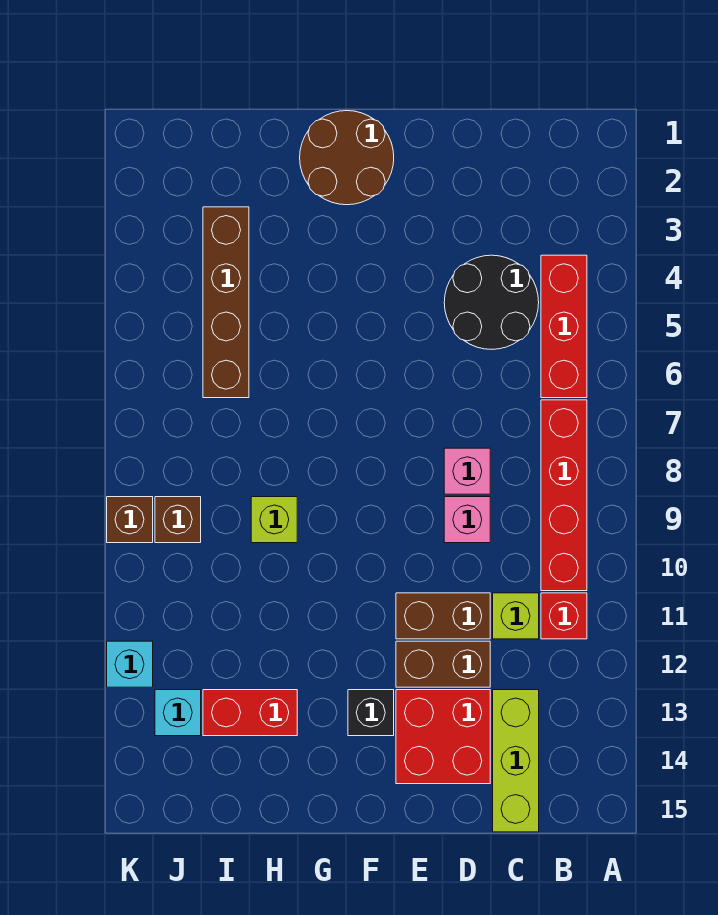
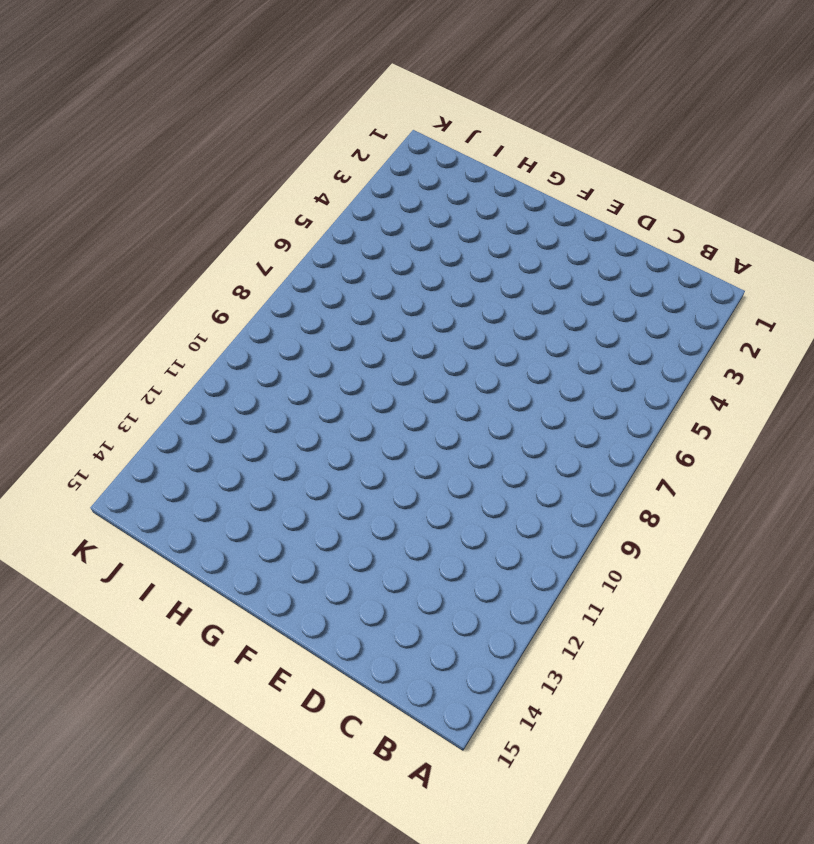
none -> red brick B4:B6 level 1
none -> red brick B7:B10 level 1
none -> red brick B11 level 1

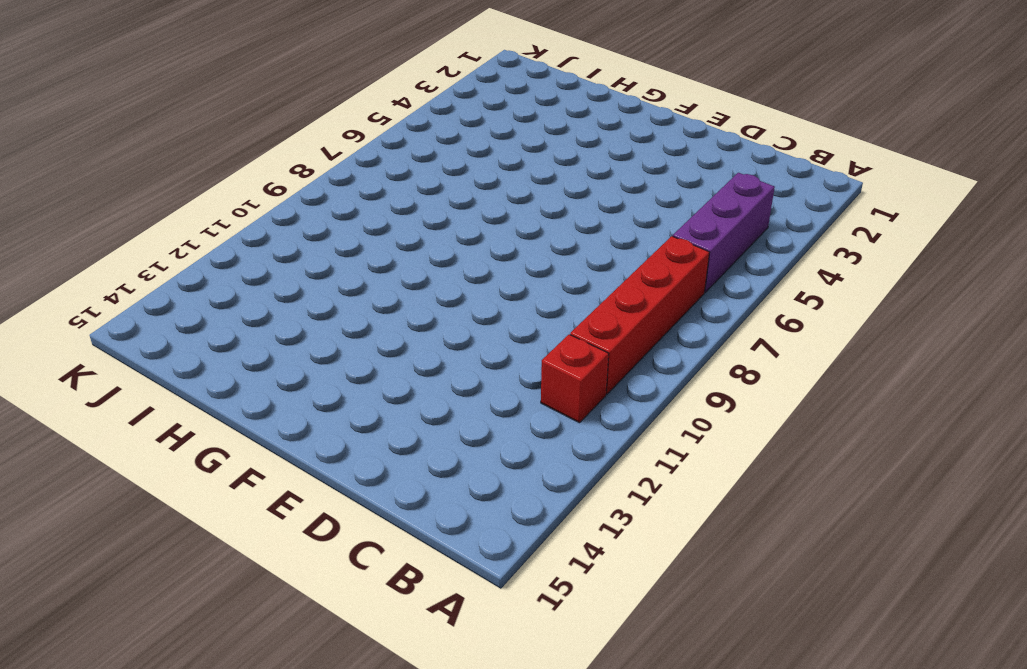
purple brick B4:B6 level 1 -> red brick B4:B6 level 1
none -> black round brick C4:D5 level 1
none -> lime brick C11 level 1
none -> lime brick C13:C15 level 1

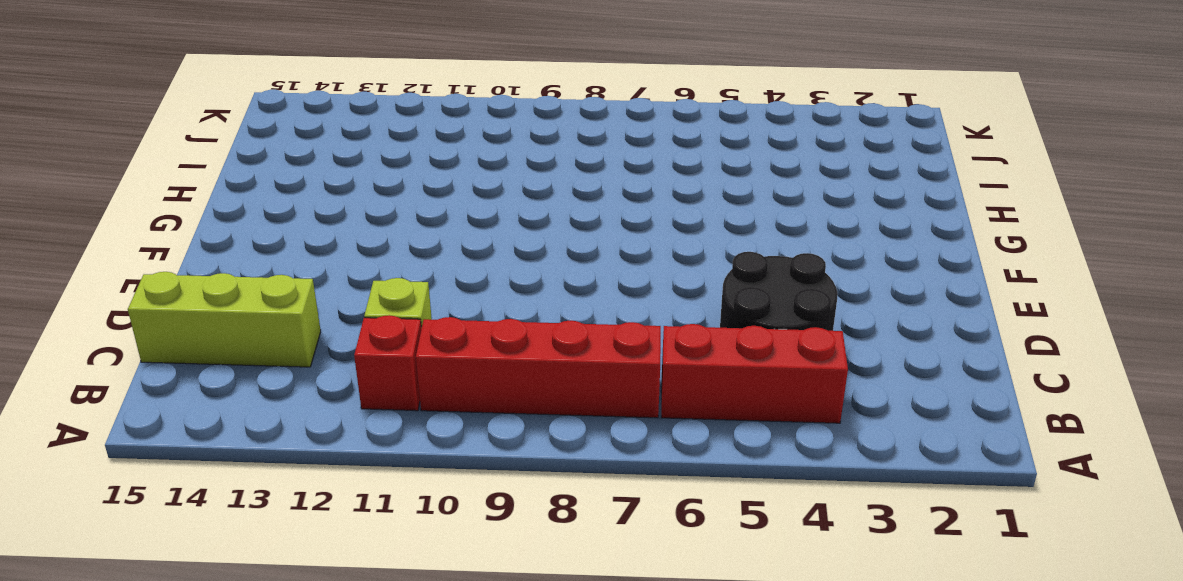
none -> pink brick D8 level 1
none -> pink brick D9 level 1
none -> brown brick D11:E11 level 1

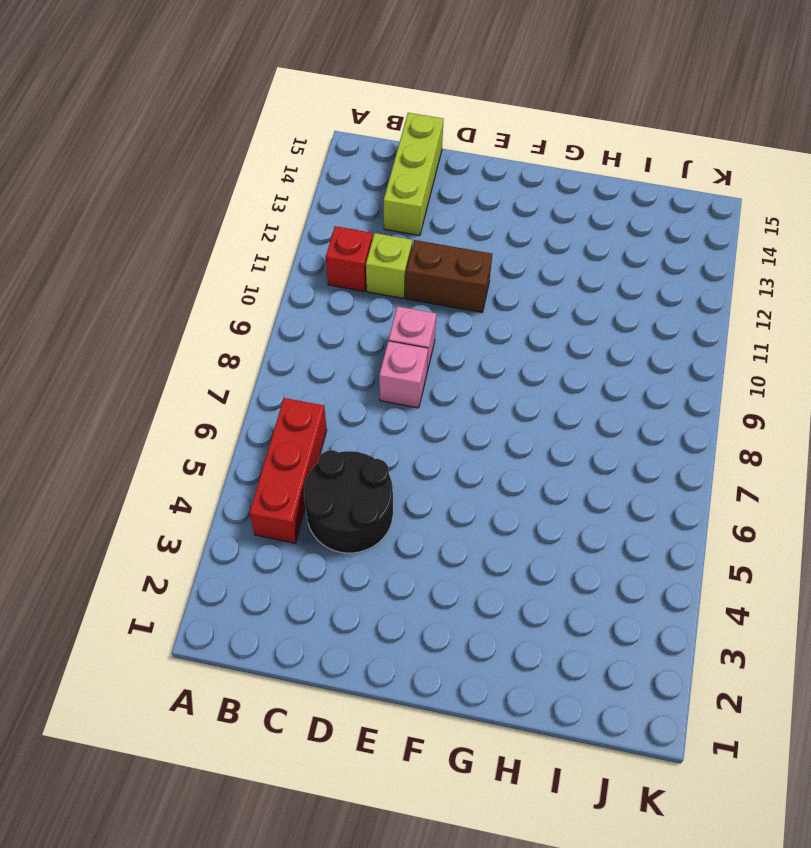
none -> red brick B7:B10 level 1
none -> brown brick D12:E12 level 1
none -> red brick D13:E14 level 1

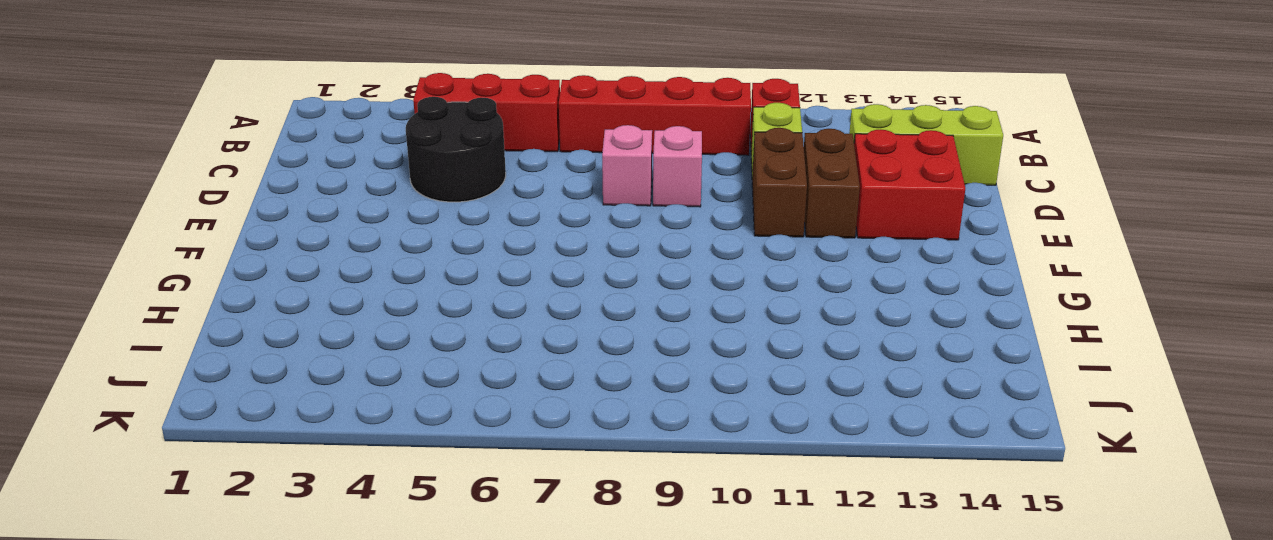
none -> brown round brick F1:G2 level 1
none -> black brick F13 level 1
none -> lime brick H9 level 1

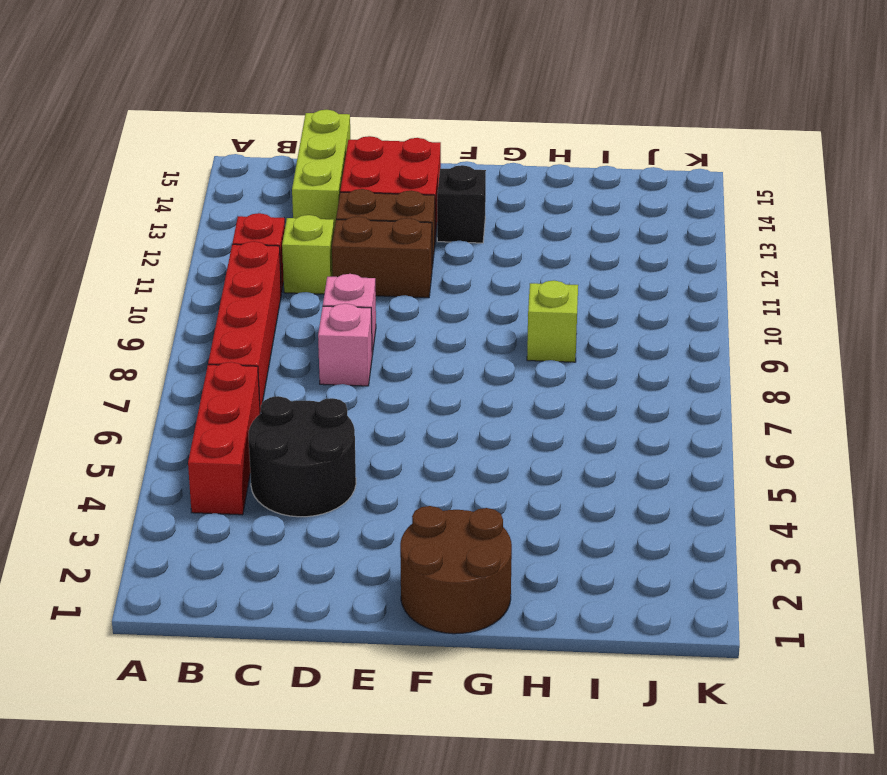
none -> red brick H13:I13 level 1
none -> brown brick I3:I6 level 1
none -> brown brick J9 level 1

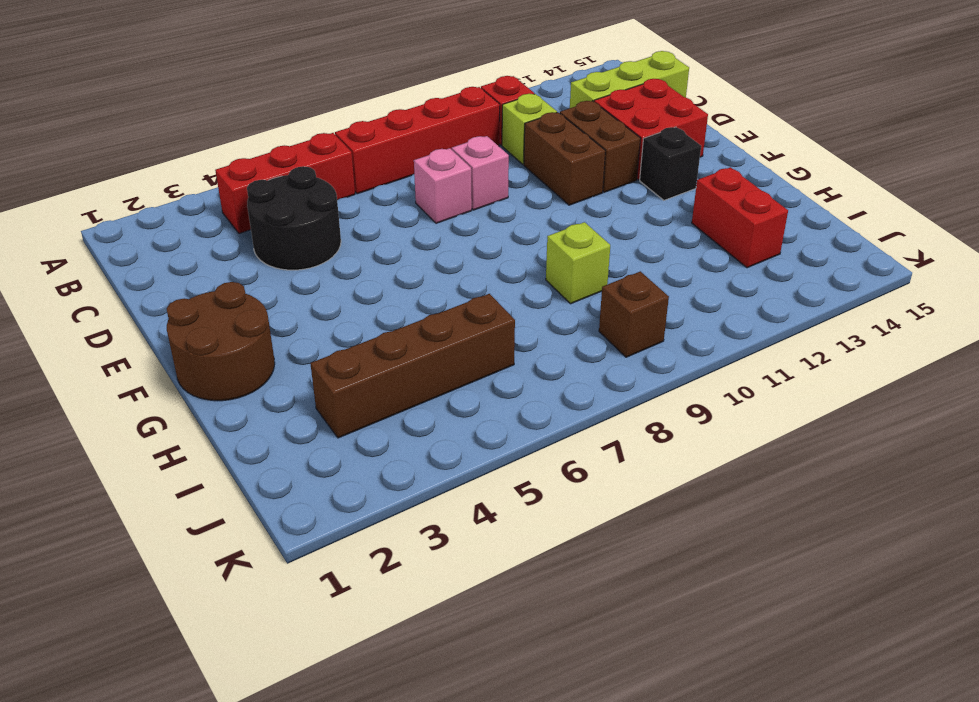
none -> cyan brick J13 level 1
none -> brown brick K9 level 1
none -> cyan brick K12 level 1

